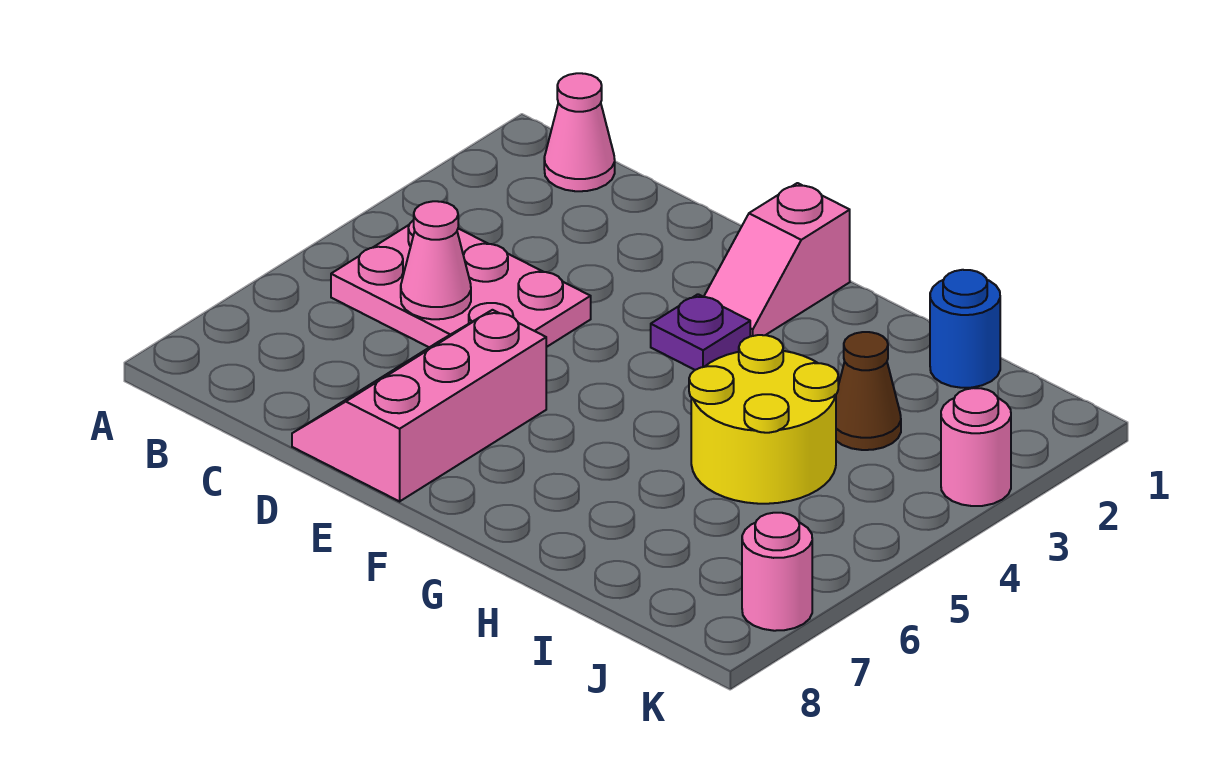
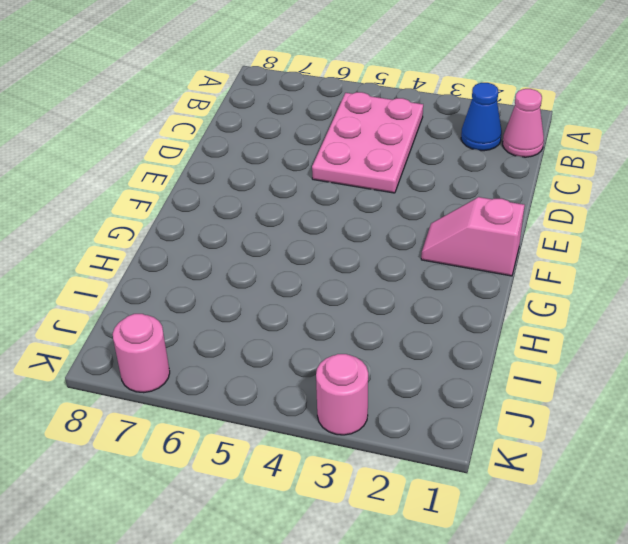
blue cone B2 level 1 -> none
none -> pink slope D6:E8 level 1 top E
none -> purple plate F3 level 1

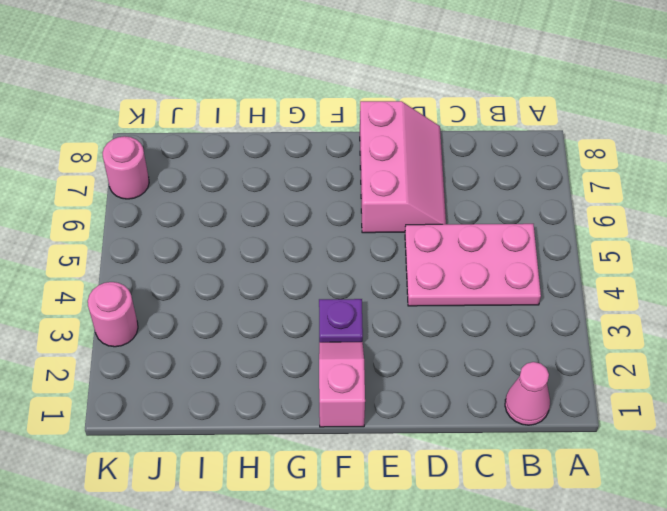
none -> yellow round brick H4:I5 level 1
none -> blue round brick I1 level 1

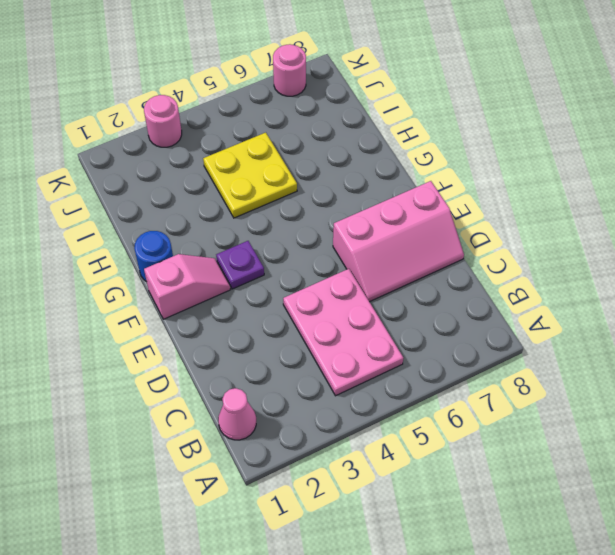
blue round brick G1 level 1 -> blue round brick I1 level 1
yellow plate H4:I5 level 1 -> yellow round brick H4:I5 level 1
none -> brown cone I3 level 1
none -> pink cone C5 level 2

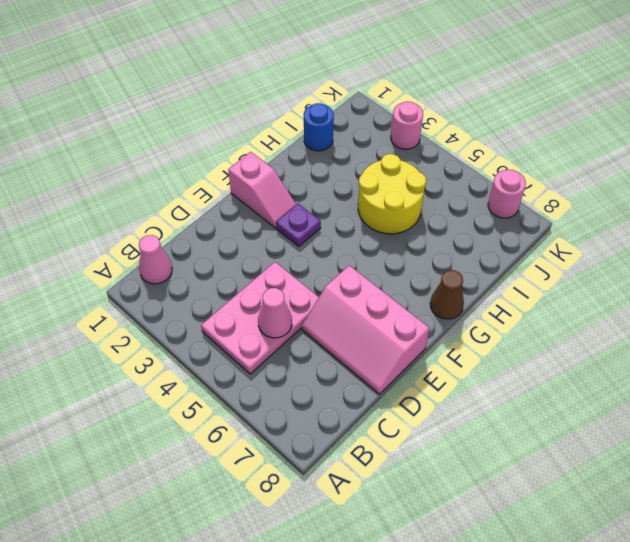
brown cone G8 level 1 -> brown cone I3 level 1

